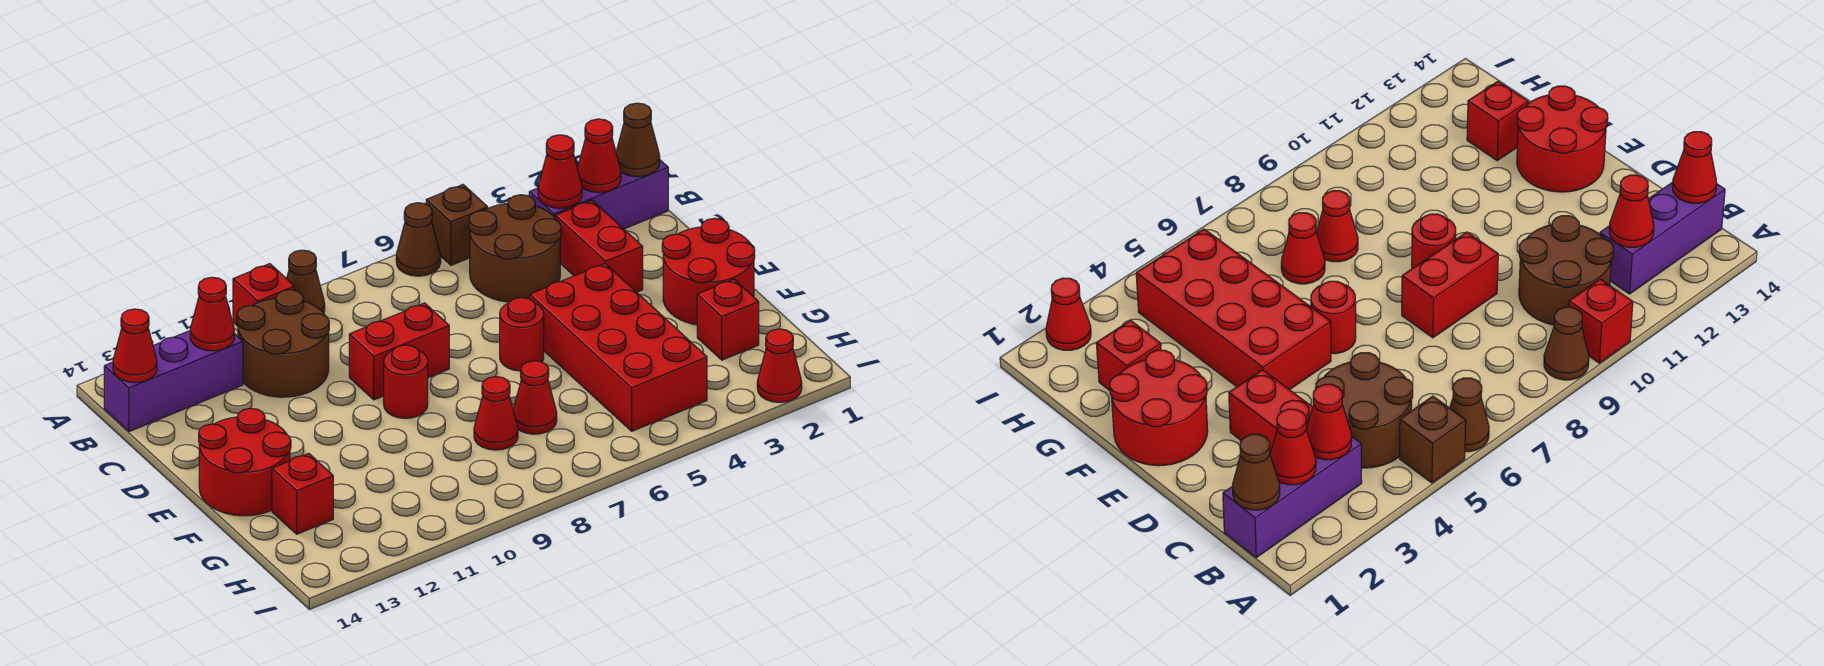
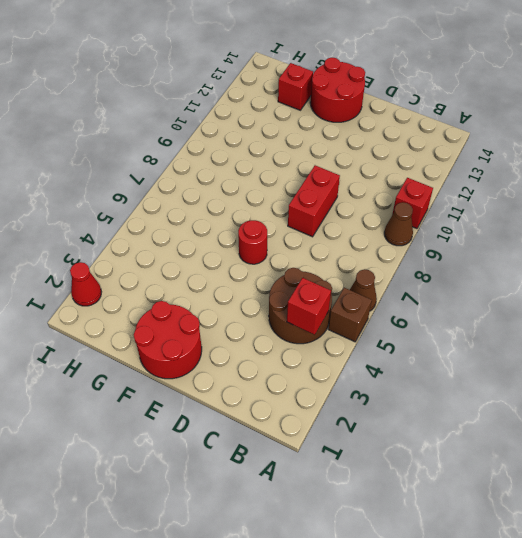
red brick B4 level 2 -> red brick G2 level 1
none -> purple brick B1:B3 level 1
none -> brown round brick B10:C11 level 1
none -> purple brick B12:B14 level 1

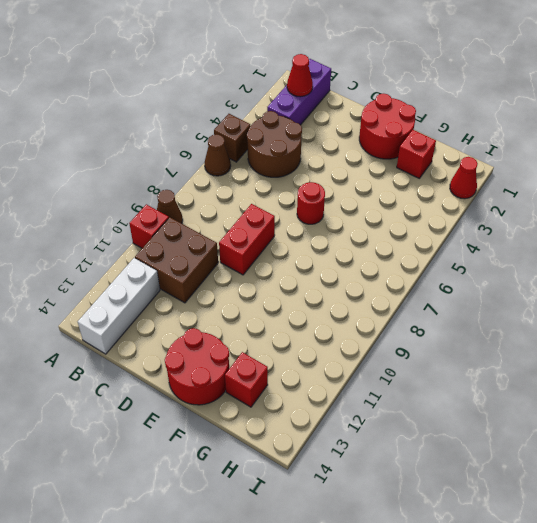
brown brick B10:C11 level 1 -> brown round brick B10:C11 level 1
white brick B12:B14 level 1 -> purple brick B12:B14 level 1
none -> red brick C3:D3 level 1
none -> red brick E4:H5 level 1
none -> red round brick E9 level 1

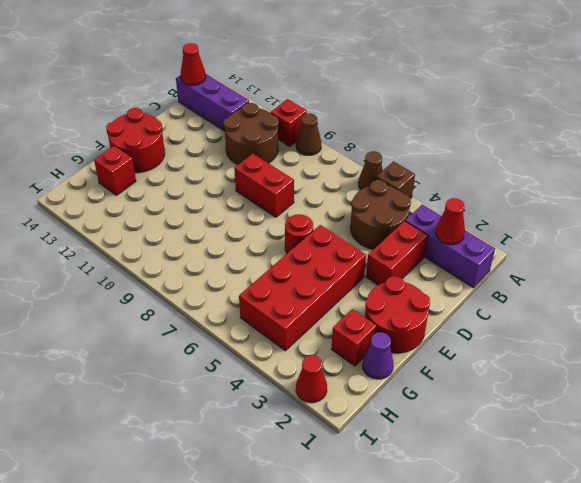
purple cone G1 level 1 -> none
none -> red round brick E9 level 1
none -> red cone G7 level 1
none -> red cone G8 level 1

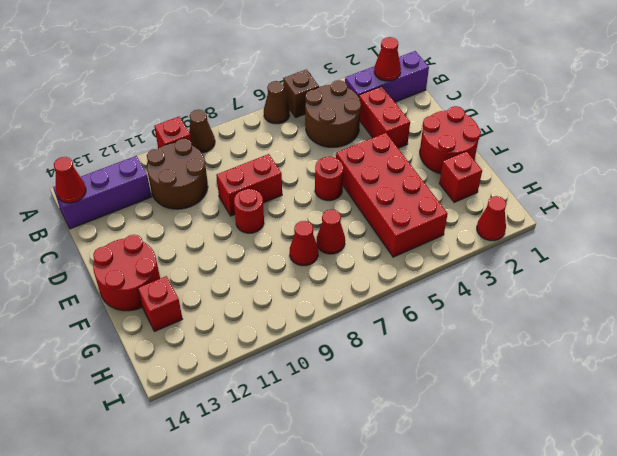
none -> brown cone B1 level 2
none -> red cone B3 level 2
none -> red cone B12 level 2

